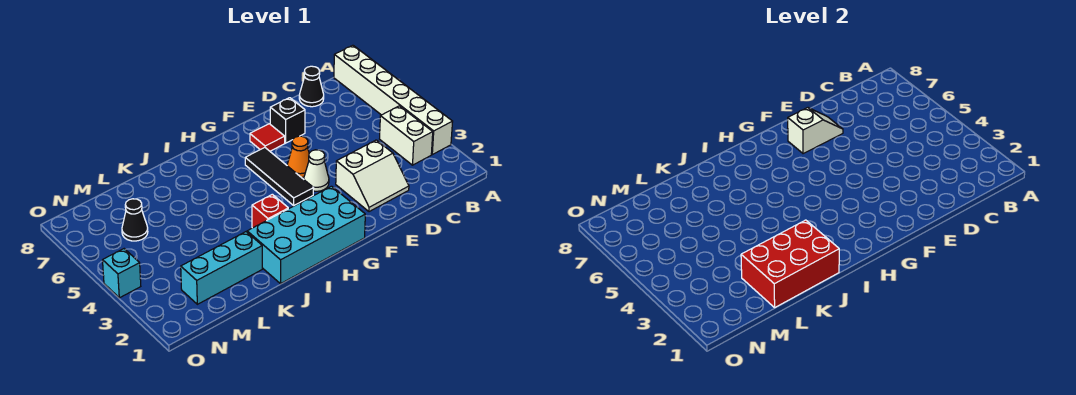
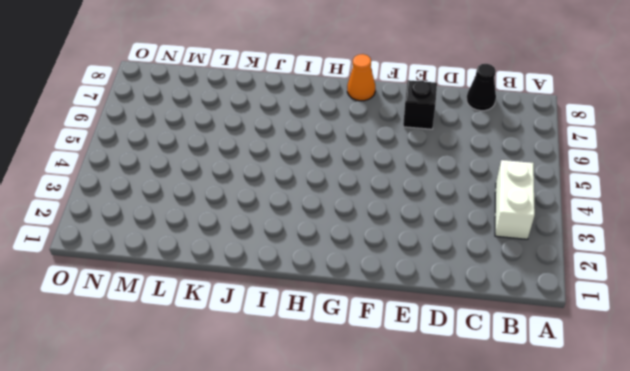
orange cone G8 level 1 -> orange cone F5 level 1
none -> white brick A3:A8 level 1
none -> white slope D2:E3 level 1 top 3
none -> white cone F4 level 1

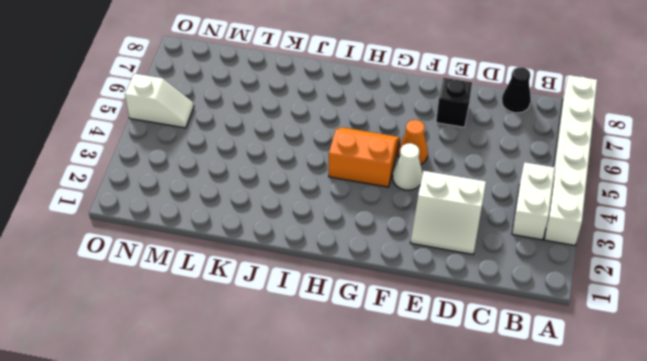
orange slope G4:H5 level 1 top 4 -> black tile G4:G6 level 1
white slope N5:O5 level 1 top O -> white slope E7:F7 level 2 top F
none -> red tile F7 level 1
none -> cyan brick G1:J2 level 1
none -> red brick I3 level 1

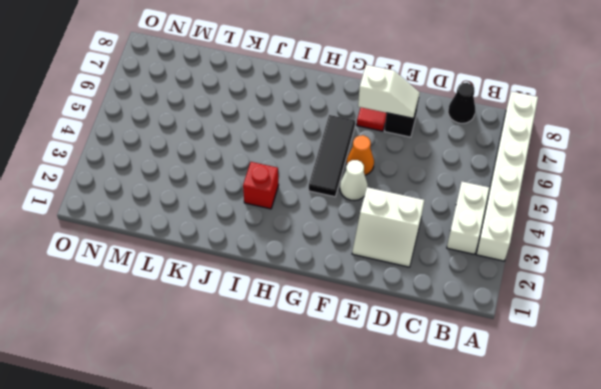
none -> cyan brick G1:J2 level 1
none -> cyan brick K2:M2 level 1
none -> black cone M6 level 1

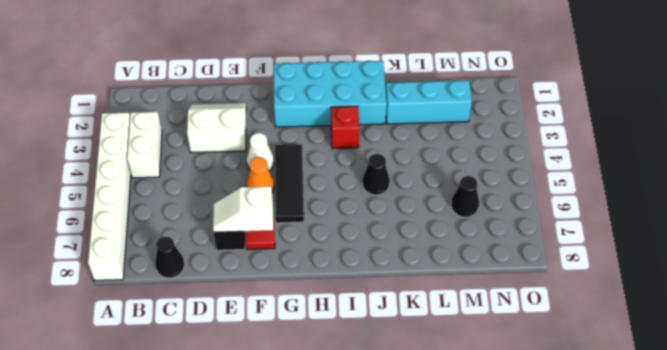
black cone J5 level 1 -> none
none -> cyan brick O4 level 1
none -> red brick J1:L2 level 2

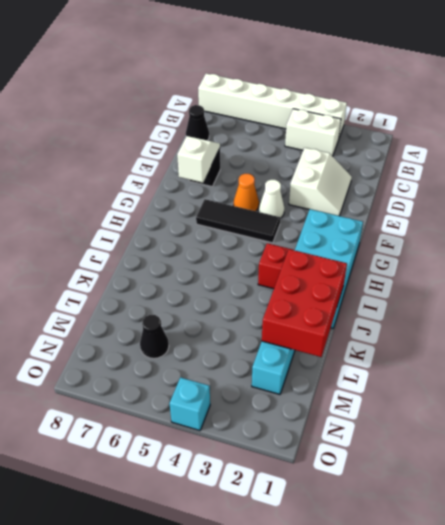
none -> red tile F7 level 1

